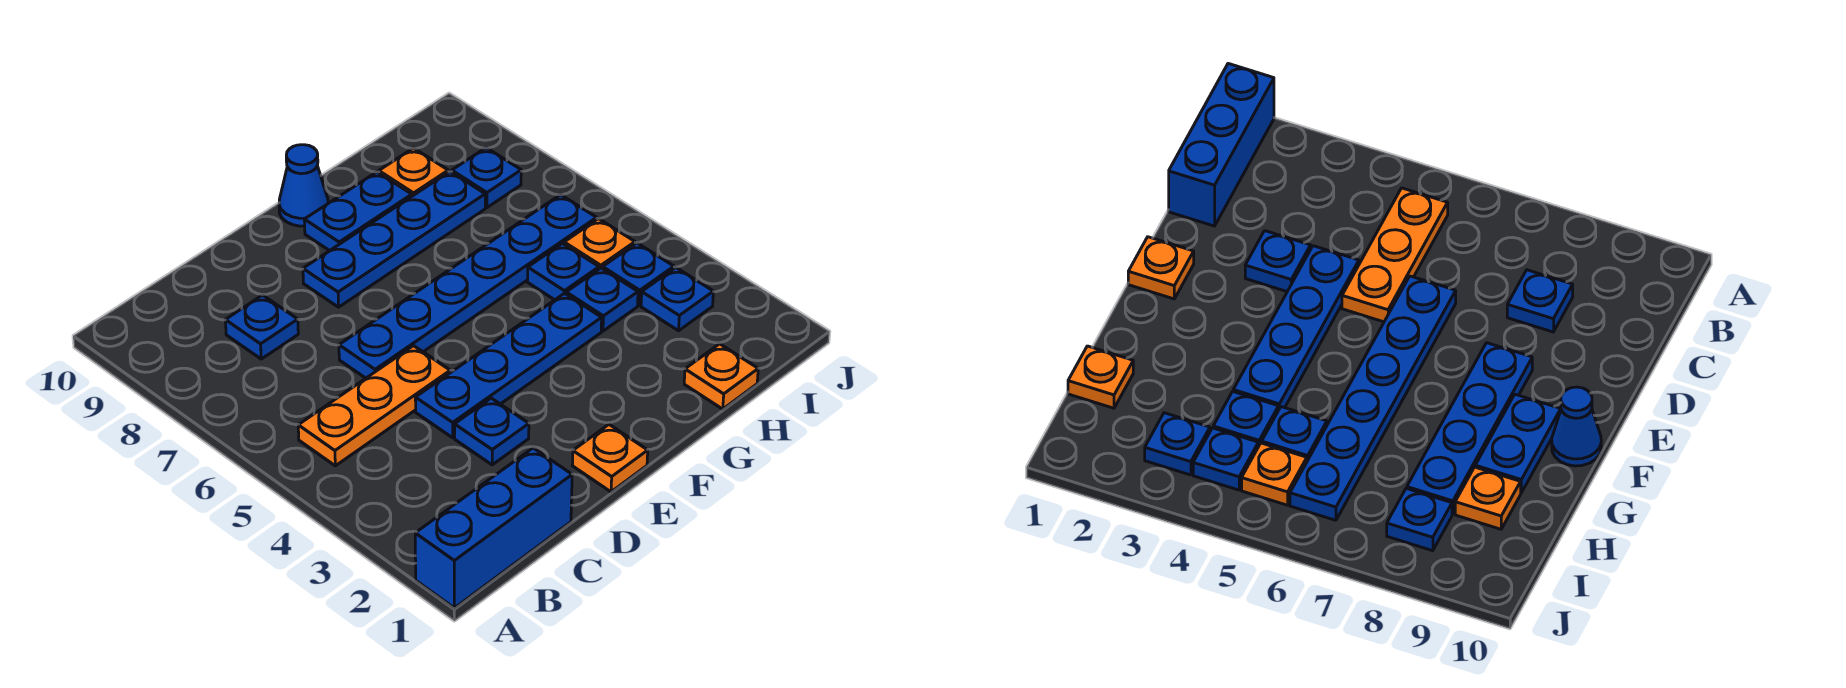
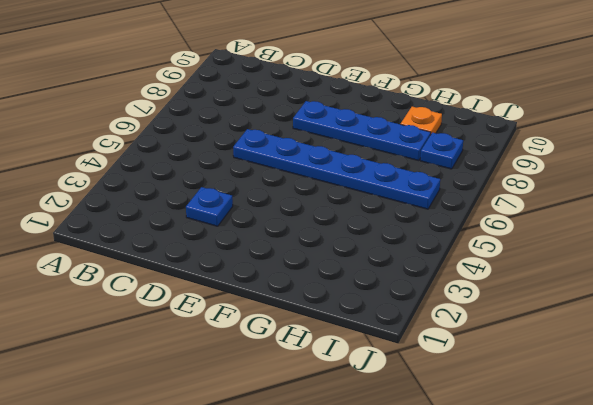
none -> blue brick A1:C1 level 1
none -> orange plate B5:D5 level 1
none -> blue plate C8 level 1

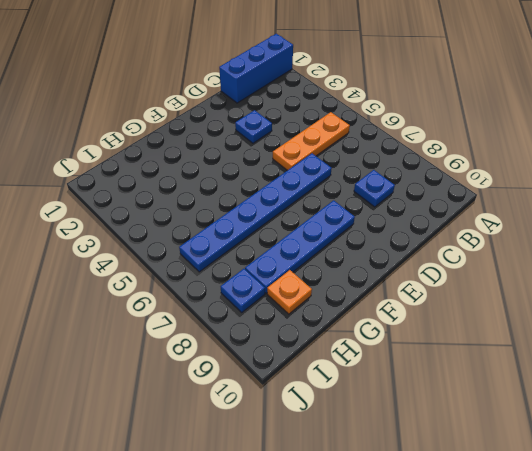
none -> blue plate D4:G4 level 1
none -> orange plate E1 level 1
none -> blue plate F9:G9 level 1

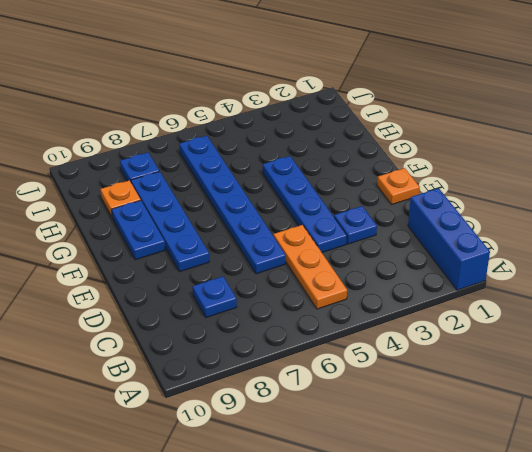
none -> blue cone F10 level 1
none -> orange plate H1 level 1
none -> blue plate H4 level 1

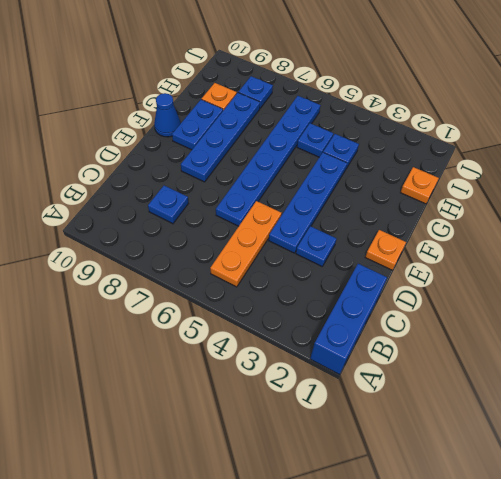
none -> blue plate I3 level 1
none -> blue plate I4 level 1
none -> orange plate I5 level 1

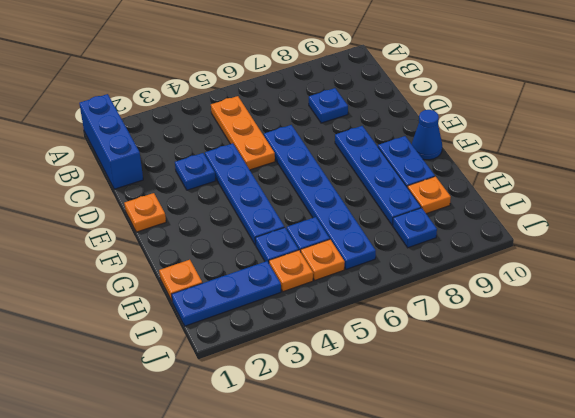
blue plate I1:I3 level 1 -> blue plate I3 level 1
orange plate I4 level 1 -> blue plate I4 level 1

